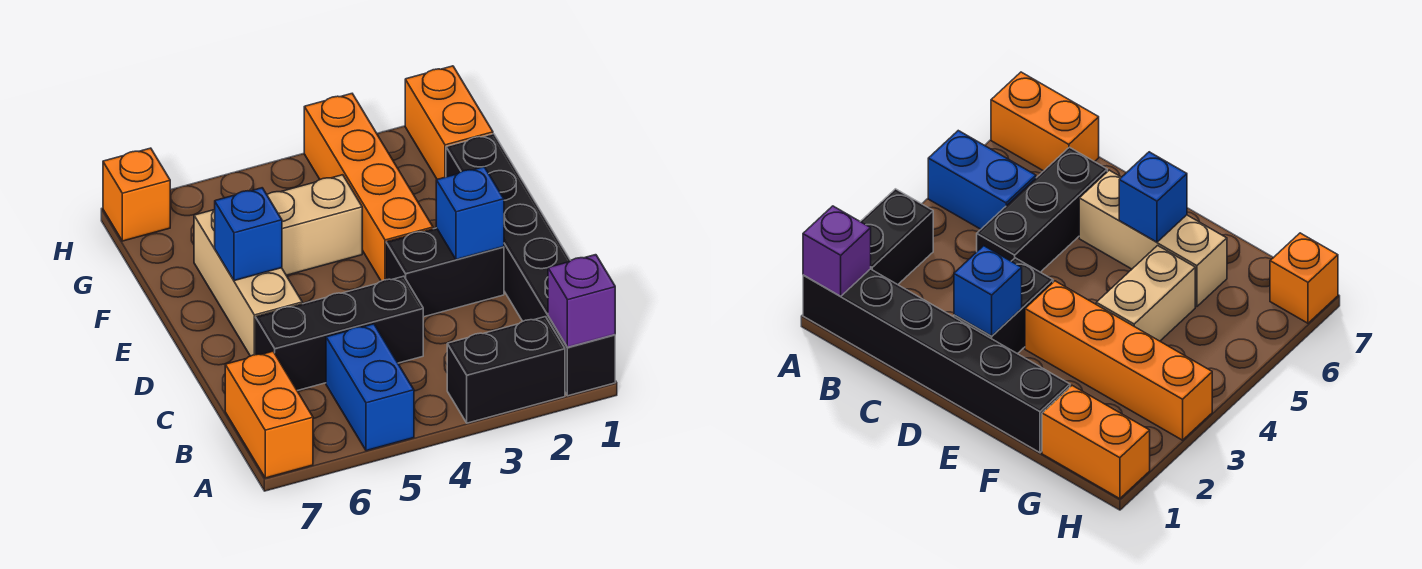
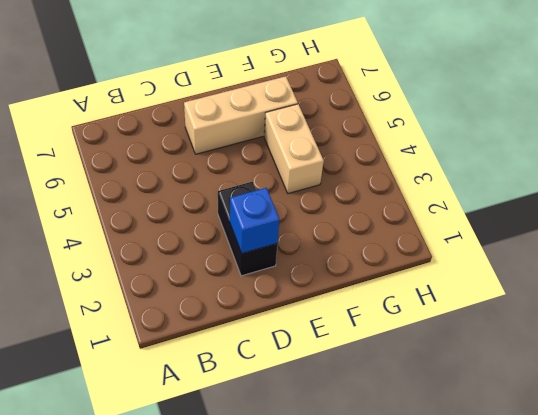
none -> black brick A1:F1 level 1
none -> black brick A2:A3 level 1
none -> blue brick A5:B5 level 1

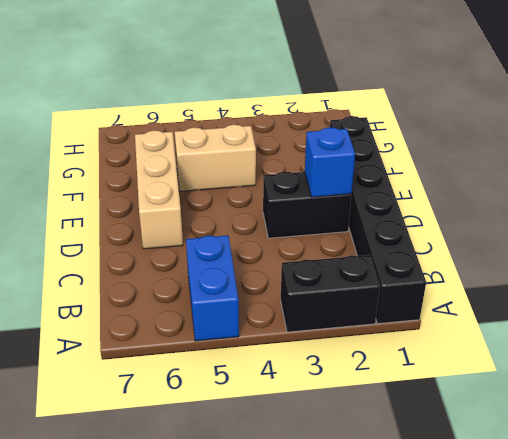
none -> orange brick A7:B7 level 1
none -> black brick C4:C6 level 1
none -> orange brick E3:H3 level 1

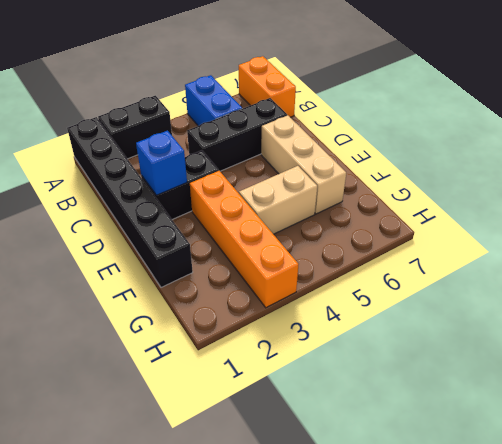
none -> orange brick G1:H1 level 1
none -> orange brick H7 level 1
none -> purple brick A1 level 2

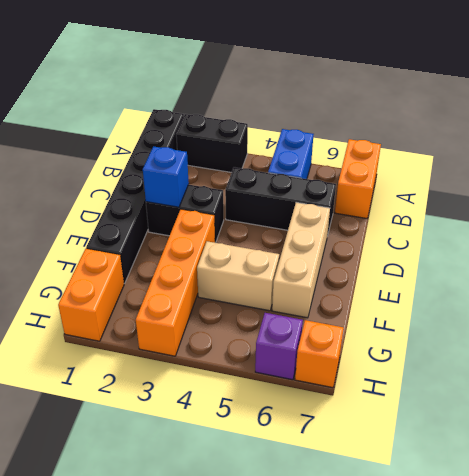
purple brick H6 level 1 -> purple brick A1 level 2
none -> blue brick E6 level 2

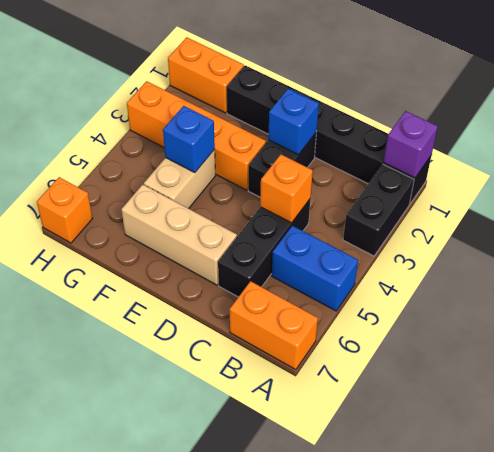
orange brick C4 level 2 -> none
blue brick F4 level 2 -> blue brick E6 level 2

